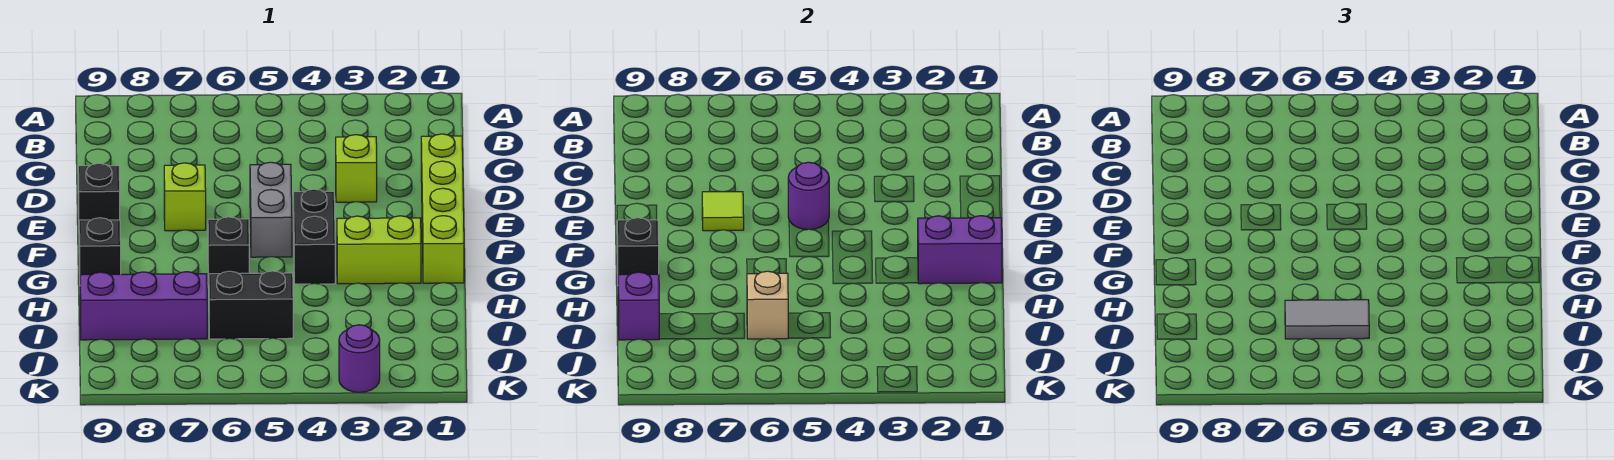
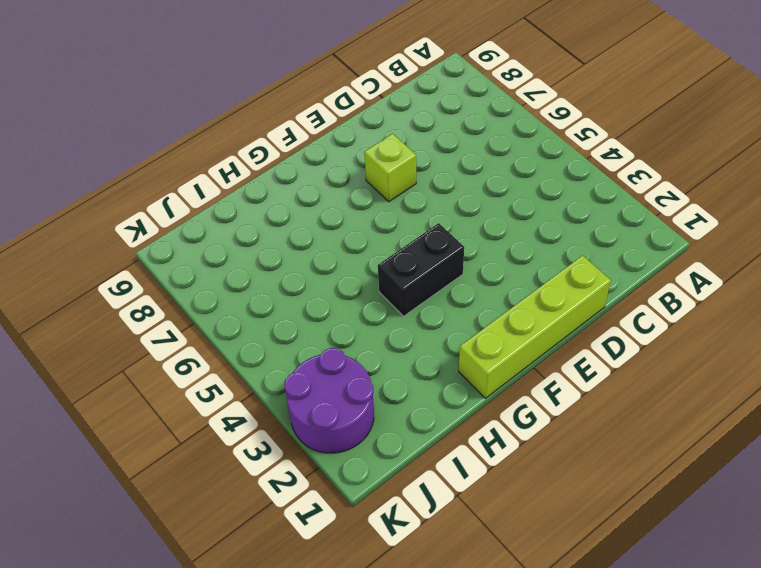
purple round brick J2:K3 level 1 -> purple round brick K3 level 1
none -> lime brick D3 level 1
none -> grey brick E5:F5 level 1
none -> black brick E9 level 1

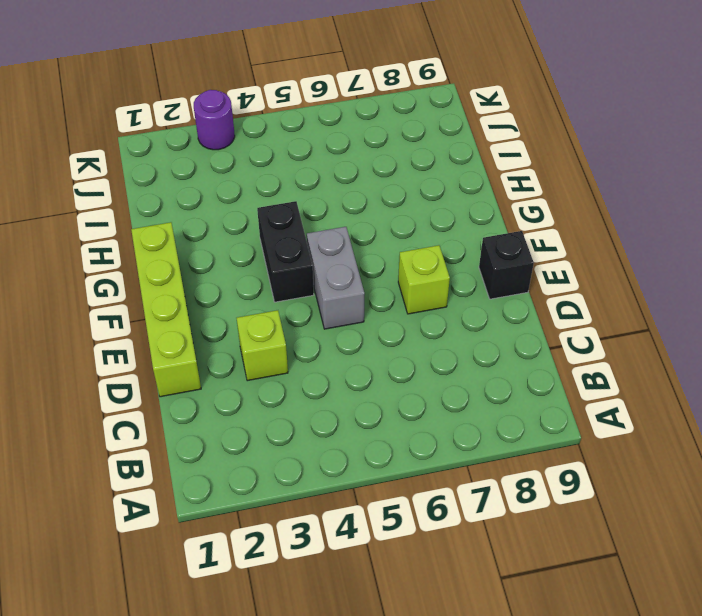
none -> lime brick G2:G3 level 1
none -> black brick G6 level 1
none -> black brick G9 level 1

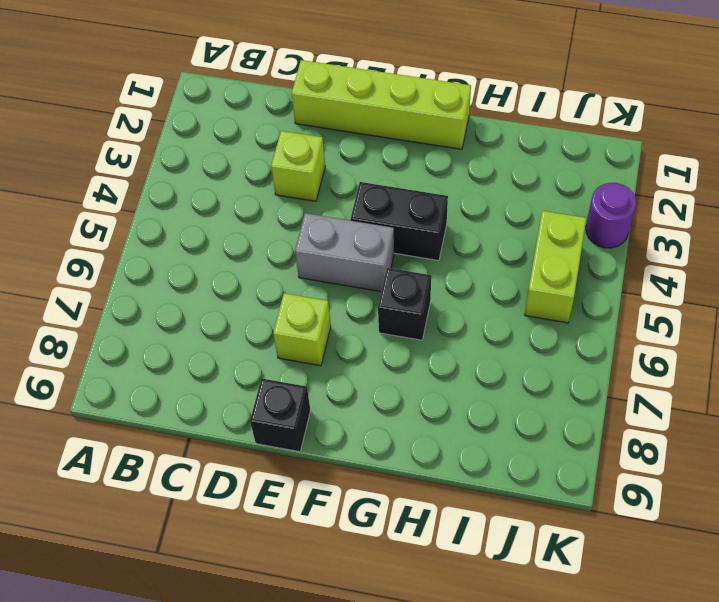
lime brick J4:J5 level 1 -> lime brick G2:G3 level 1
none -> black brick G9 level 1
none -> black brick I5:I6 level 1
none -> purple brick I7:I9 level 1

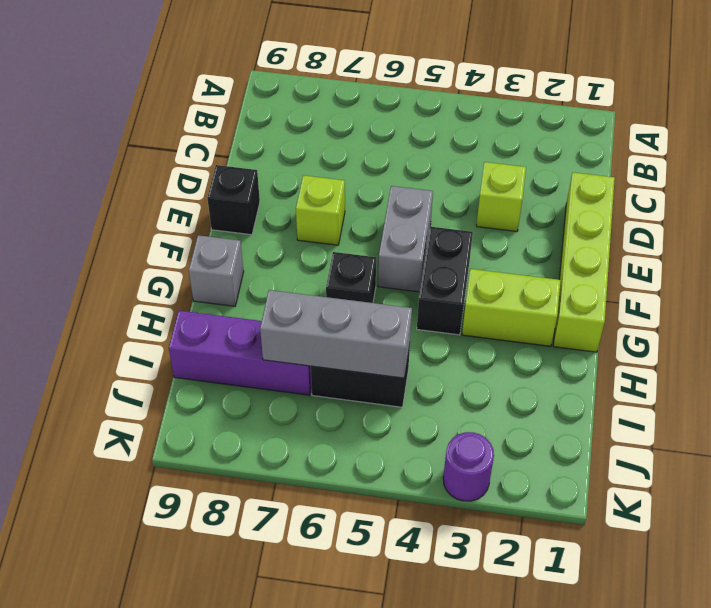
grey brick G9 level 1 -> black brick G9 level 1
grey brick I5:I7 level 2 -> tan brick I6 level 2
none -> purple round brick E5 level 2
none -> lime tile E7 level 2
none -> purple brick G1:G2 level 2

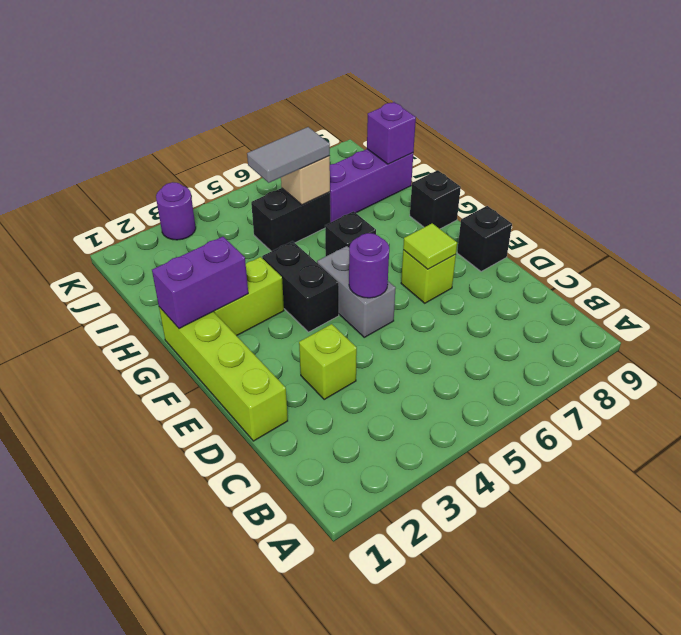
none -> black brick G9 level 2

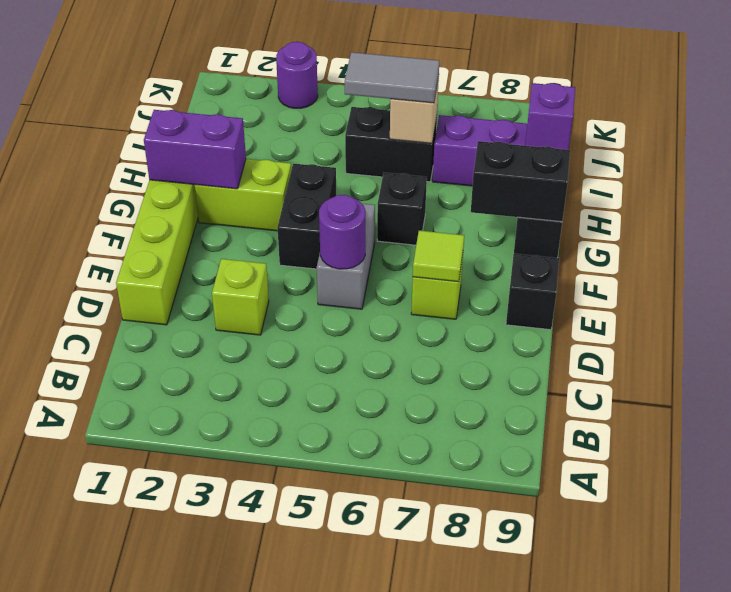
black brick G8:G9 level 2 -> black brick G9 level 2

